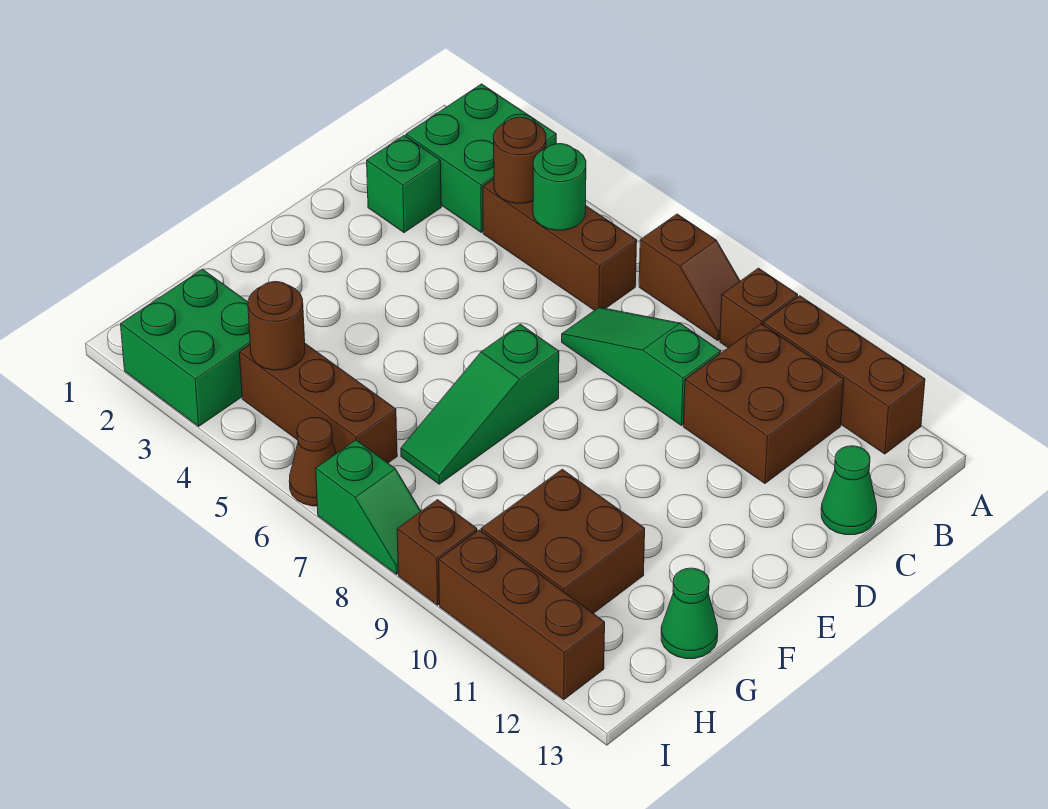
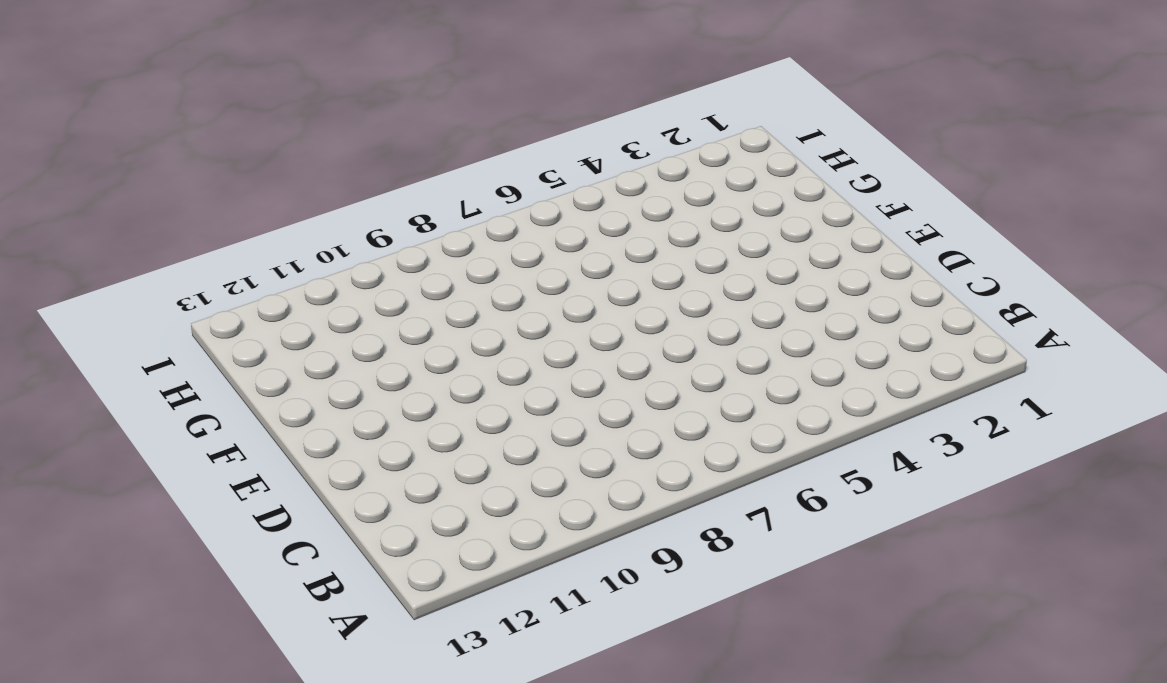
none -> green brick A2:B3 level 1
none -> brown slope A7:A8 level 1 top 7
none -> brown brick A9 level 1

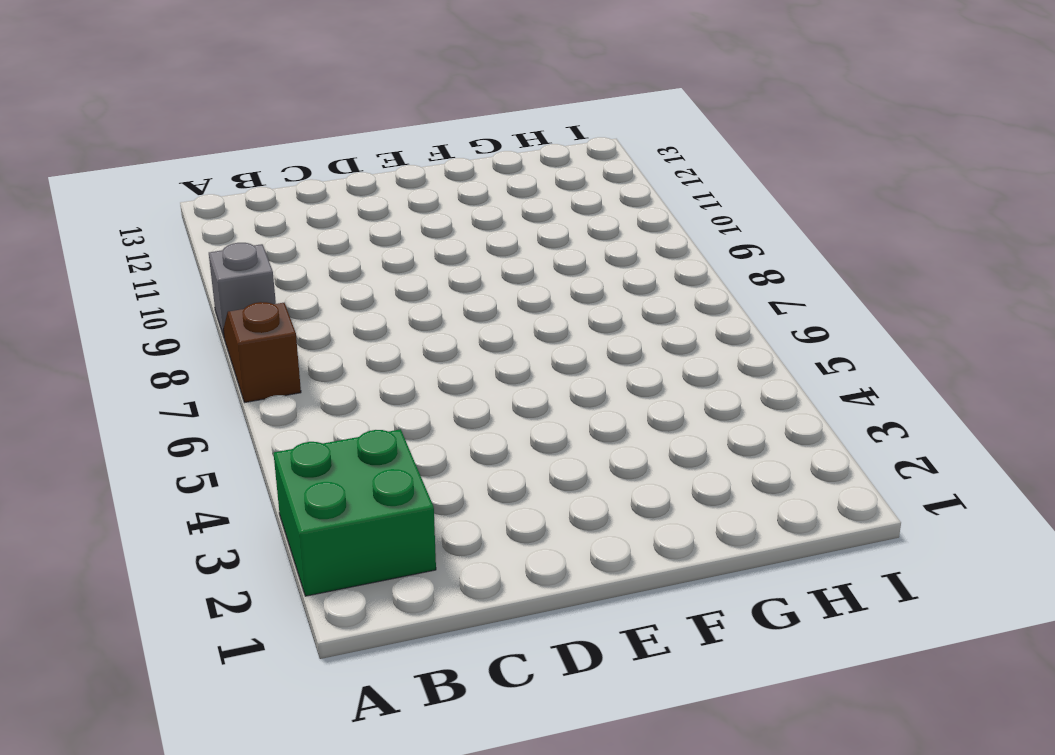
grey brick A9 level 1 -> brown brick A9 level 1
none -> brown brick A10:A12 level 1
none -> brown brick B4:B6 level 1
none -> brown brick B10:C11 level 1

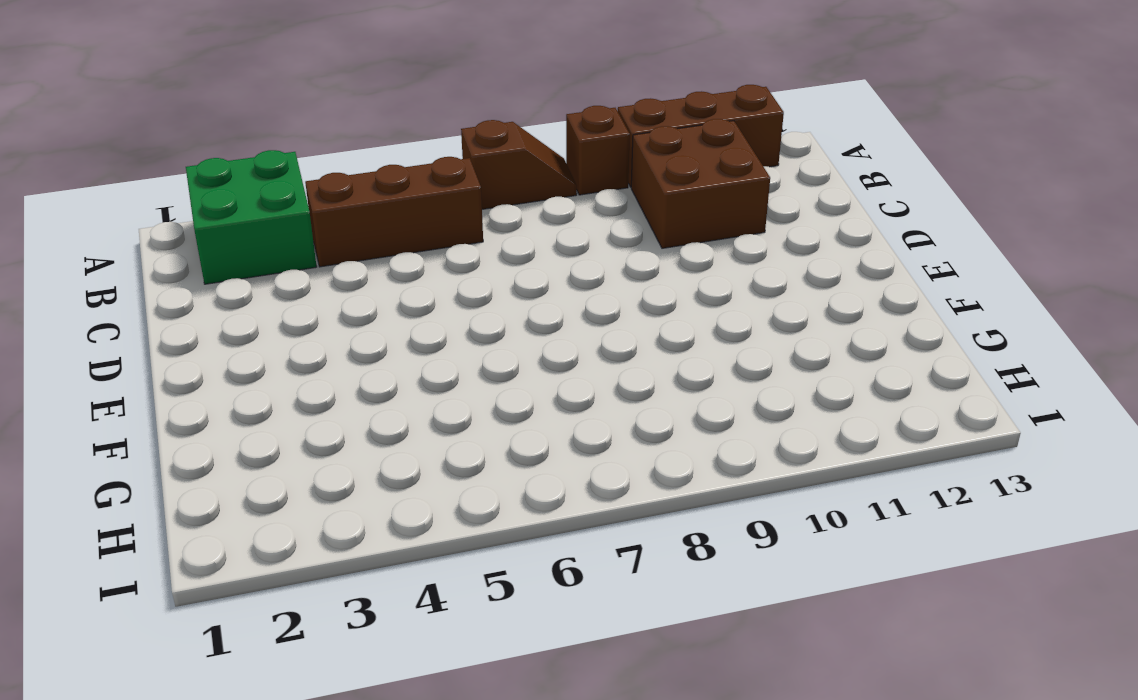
none -> green brick C2 level 1
none -> green slope C7:C9 level 1 top 9
none -> green cone C13 level 1

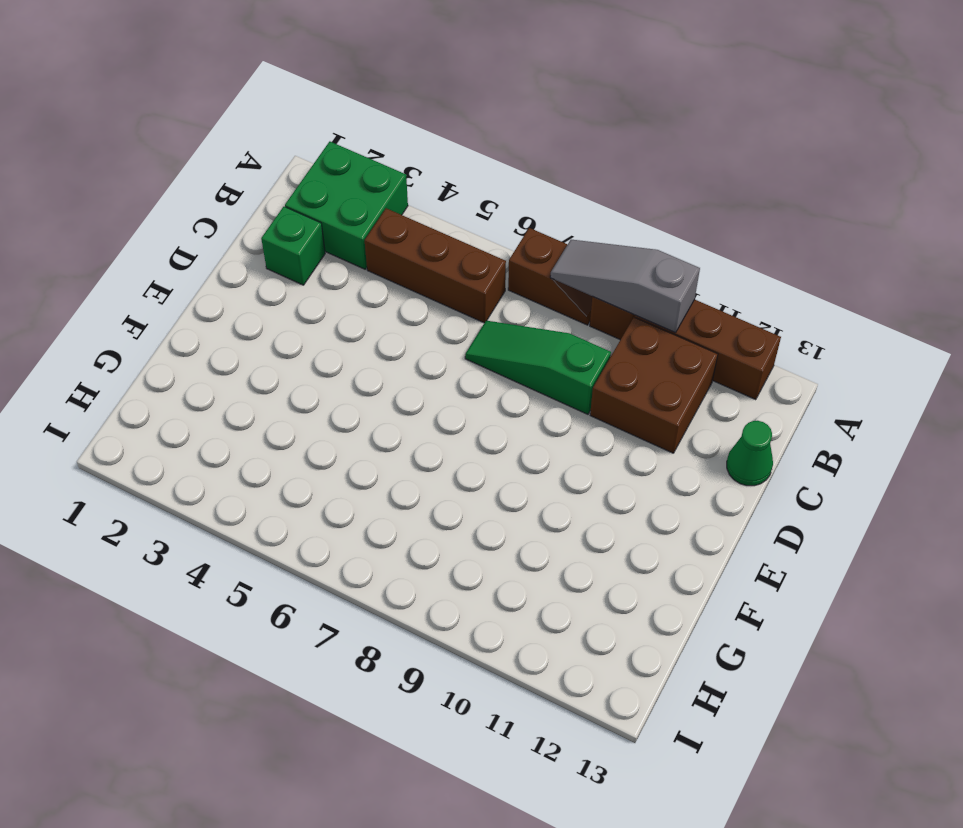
grey slope A8:A10 level 2 top 10 -> none
none -> green slope E7:G7 level 1 top E
none -> brown brick G10:H11 level 1
none -> green cone G13 level 1

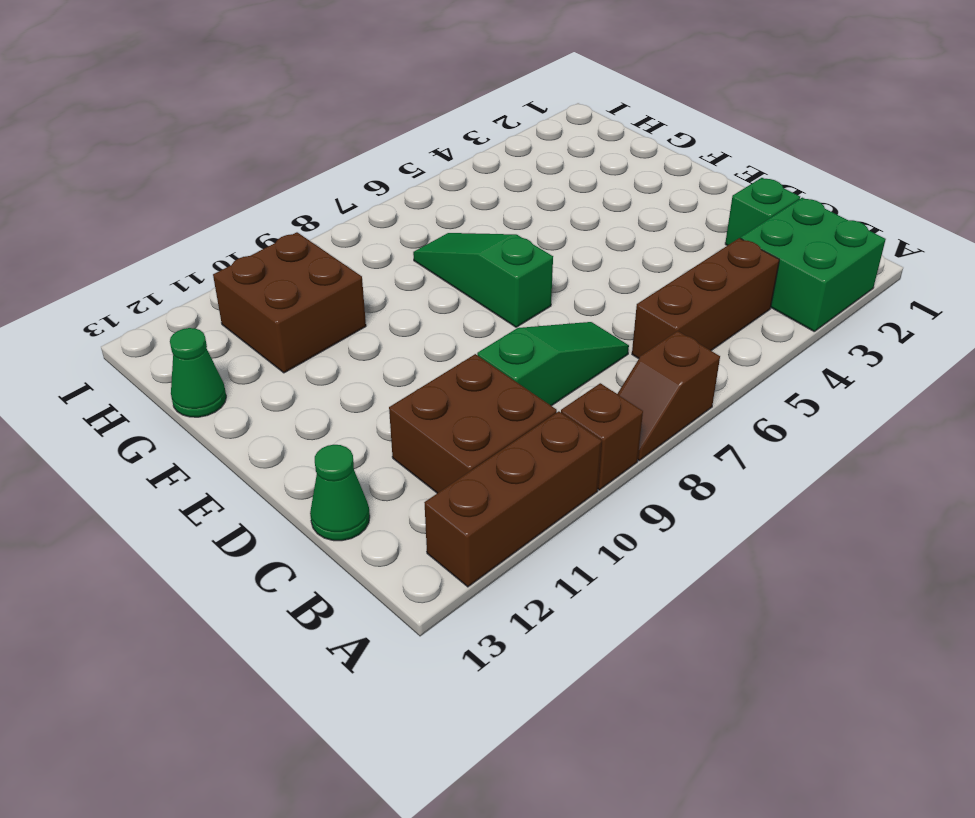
none -> green brick H2:I3 level 1
none -> brown brick H4:H6 level 1
none -> brown cone I6 level 1

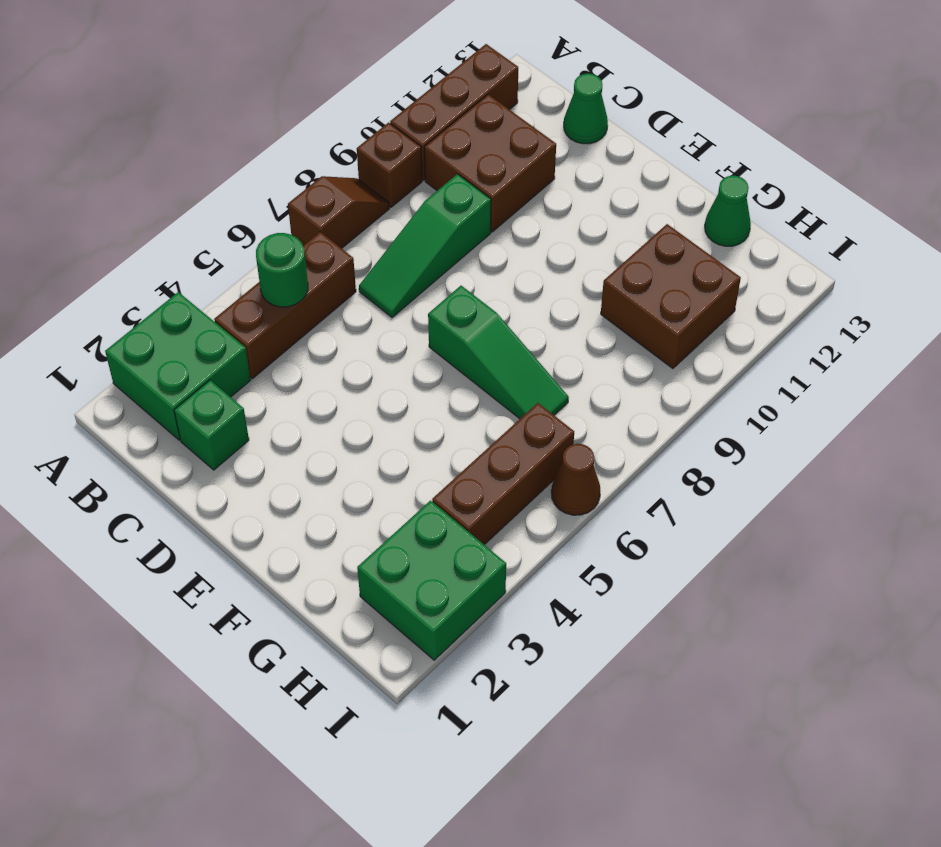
none -> green slope I7:I8 level 1 top 7
none -> brown brick I9 level 1
none -> brown brick I10:I12 level 1

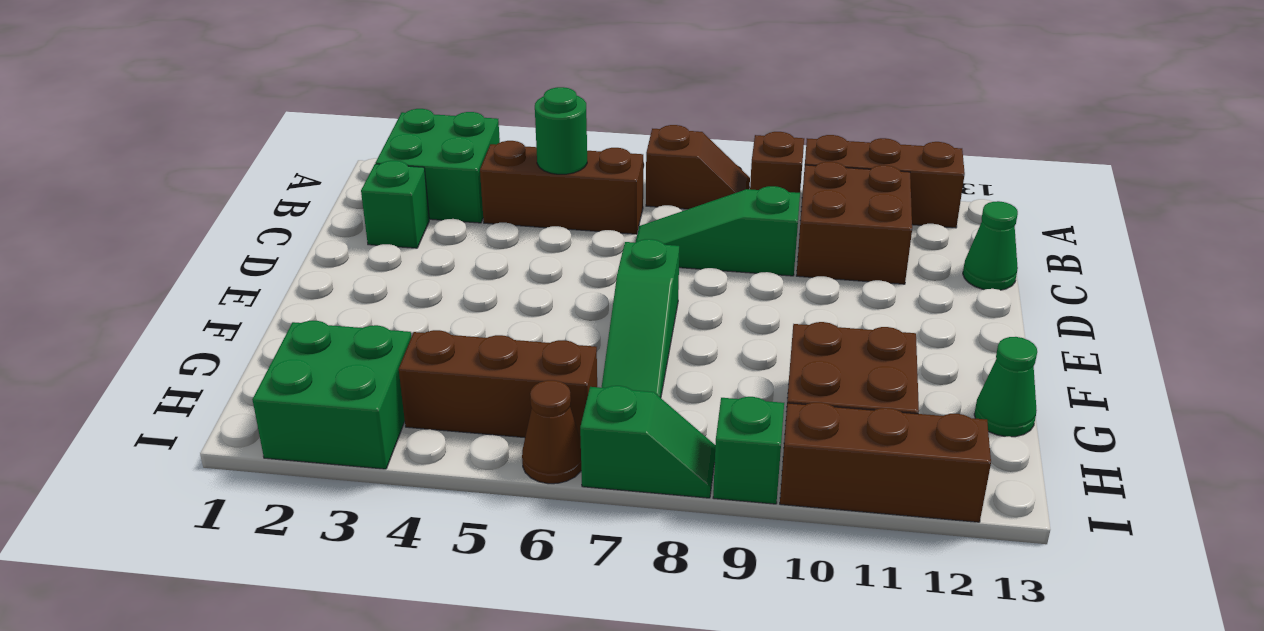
green brick I9 level 1 -> brown brick I9 level 1
none -> brown round brick B4 level 2
none -> brown round brick H4 level 2

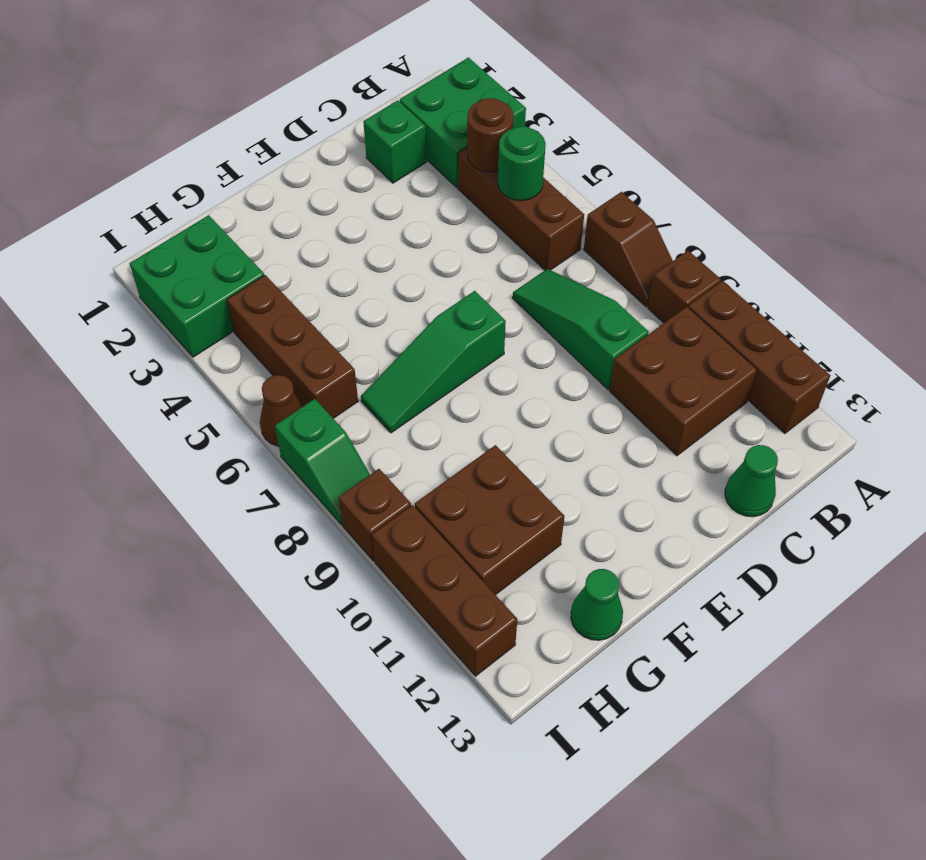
none -> brown round brick H4 level 2

